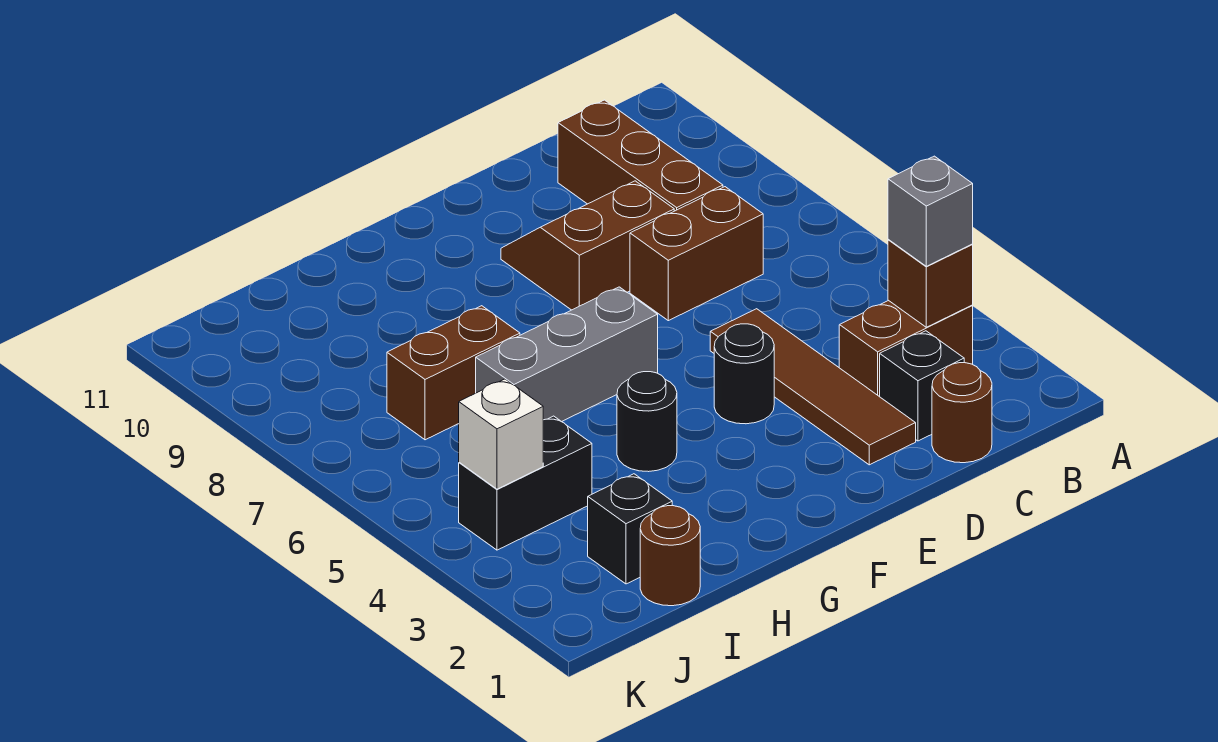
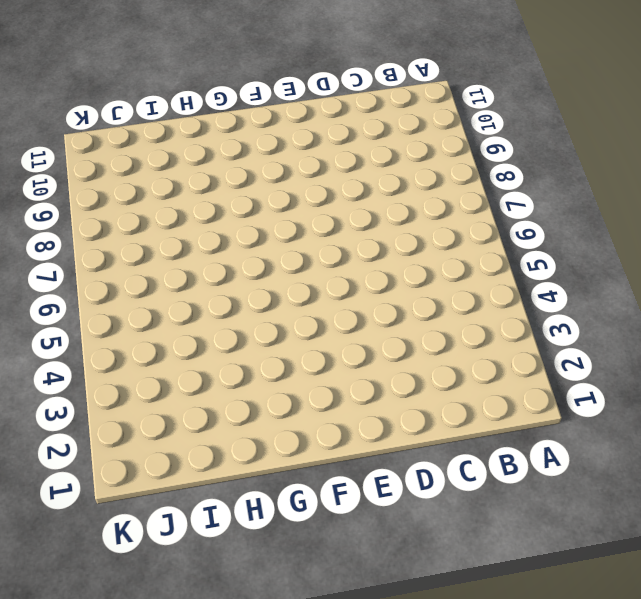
none -> brown brick B3:C3 level 1
none -> brown round brick C1 level 1
none -> black brick C2 level 1

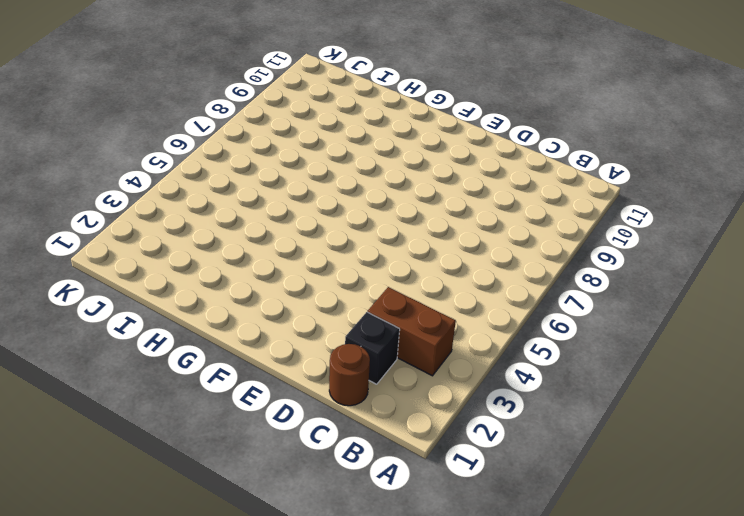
none -> brown brick C7:D7 level 1
none -> brown brick C8:C10 level 1
none -> brown tile D2:D5 level 1

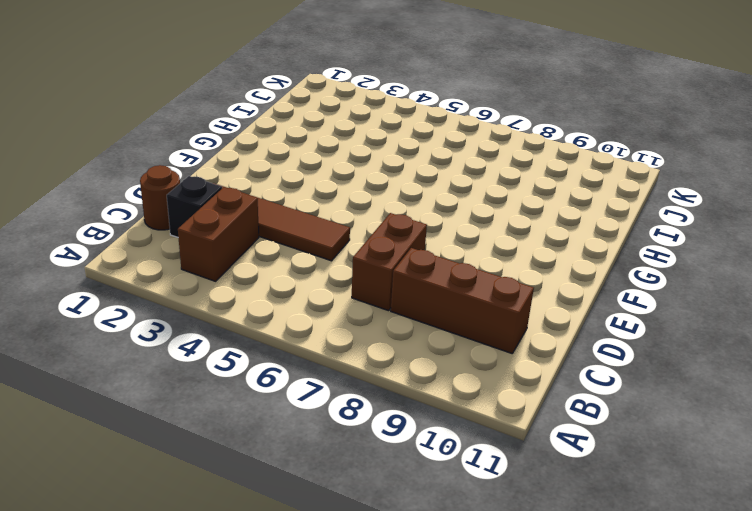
none -> brown slope D8:E9 level 1 top 8
none -> black round brick E4 level 1
none -> grey brick F6:H6 level 1

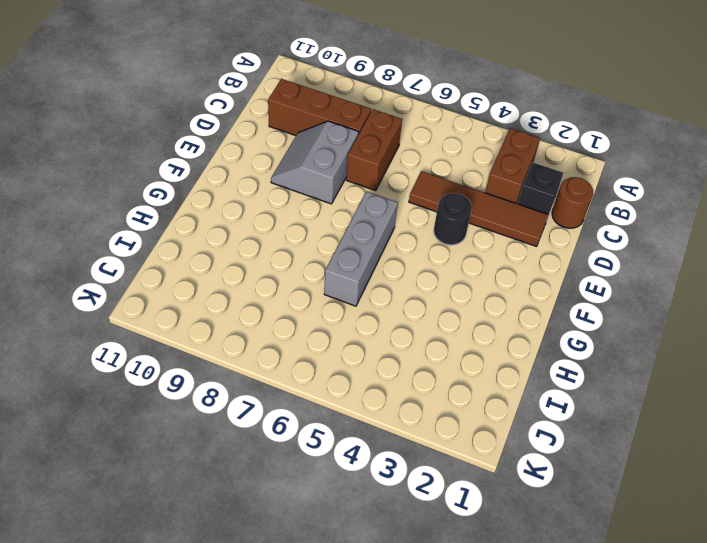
grey slope D8:E9 level 1 top 8 -> brown slope D8:E9 level 1 top 8
none -> black round brick G4 level 1
none -> brown brick H7:I7 level 1
none -> brown round brick I1 level 1

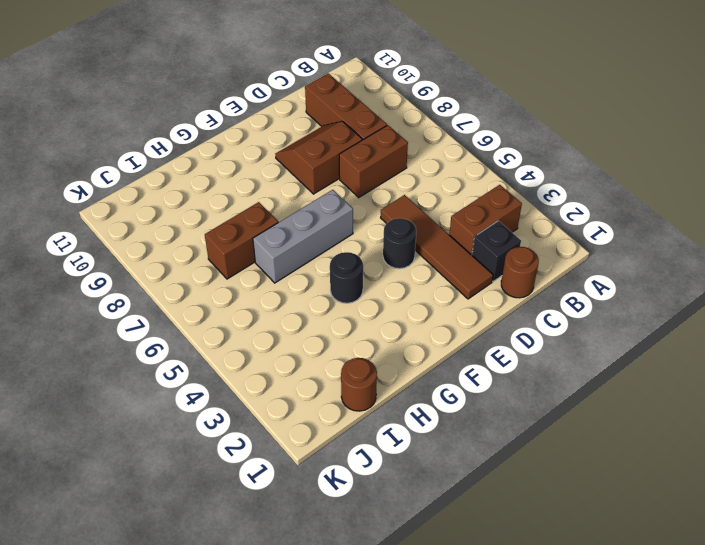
none -> black brick I2 level 1
none -> black brick I4:J4 level 1
none -> brown brick B3 level 2

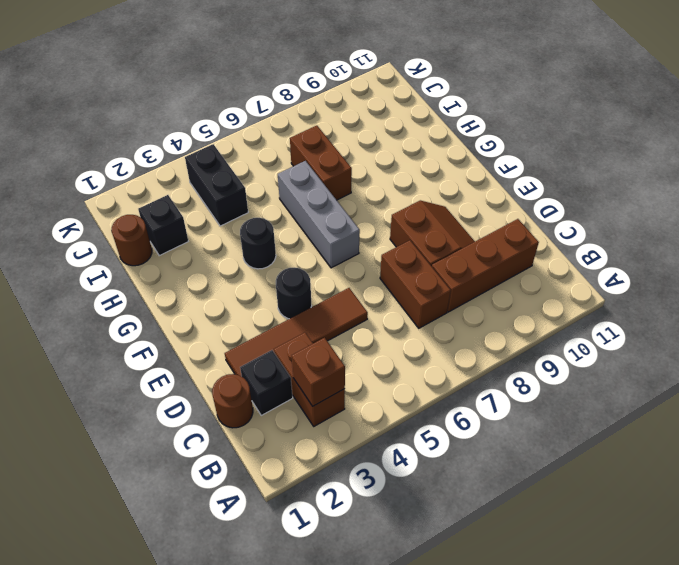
none -> white brick J4 level 2
none -> grey brick B3 level 3

